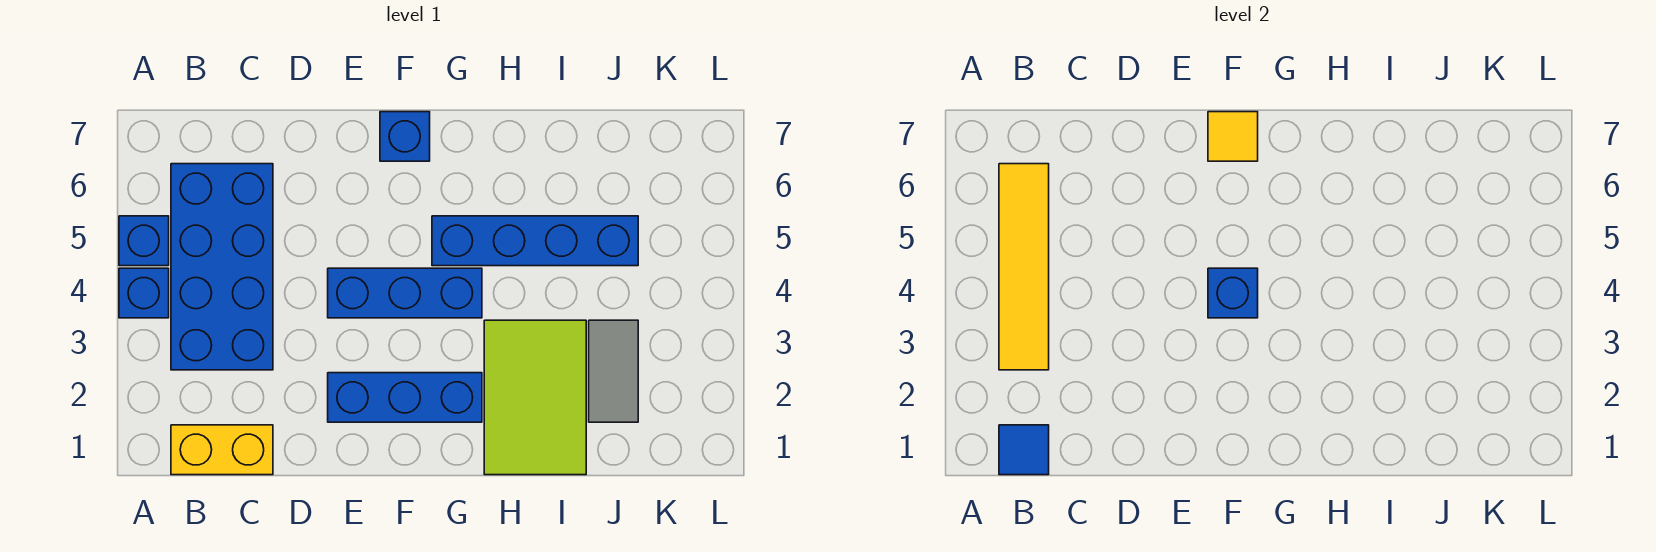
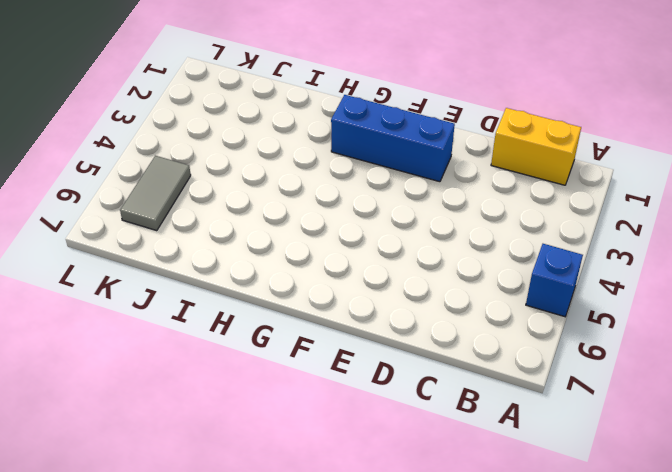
grey tile K5:K6 level 1 -> grey tile J2:J3 level 1
none -> blue brick A4 level 1
none -> blue brick B3:C6 level 1
none -> blue brick E4:G4 level 1

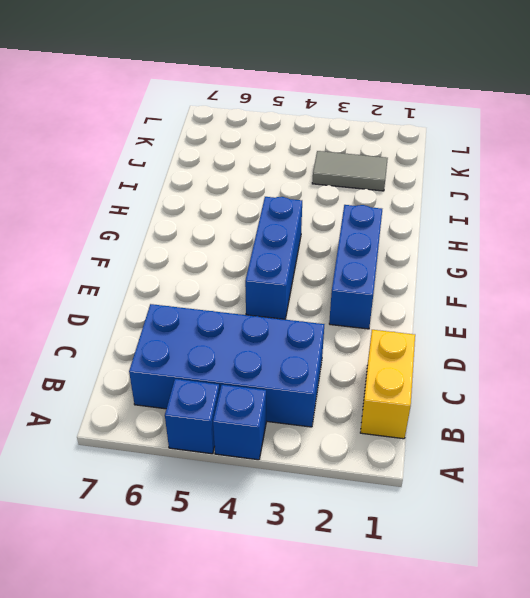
none -> blue brick F7 level 1
none -> blue brick G5:J5 level 1
none -> lime tile H1:I3 level 1

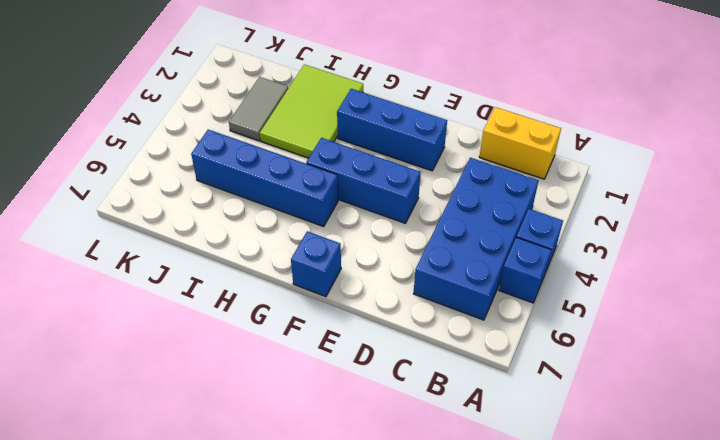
none -> blue tile B1 level 2
none -> yellow tile B3:B6 level 2
none -> blue brick F4 level 2

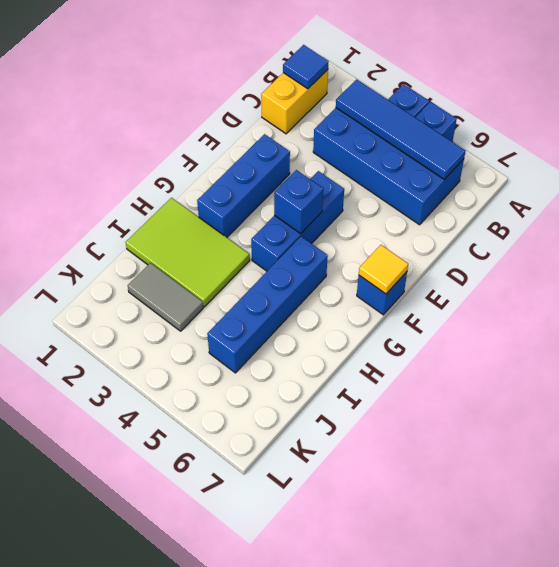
blue tile B3:B6 level 2 -> yellow tile B3:B6 level 2

